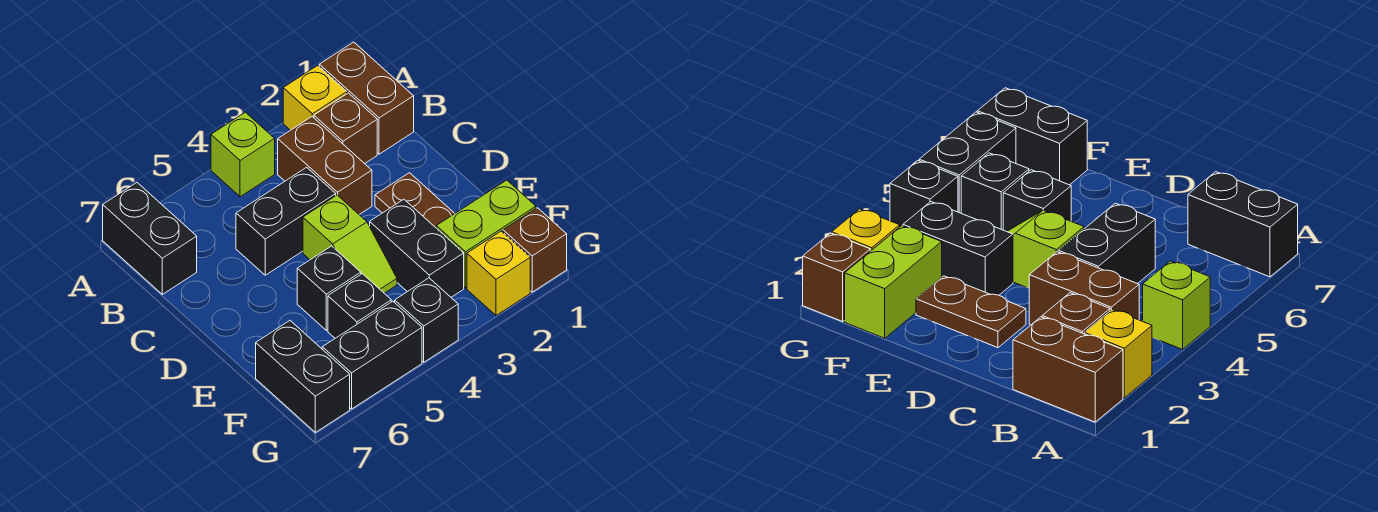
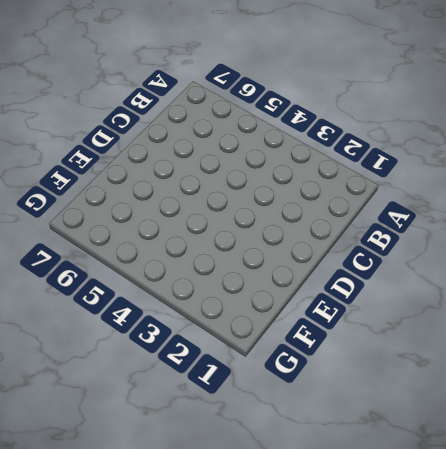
none -> brown brick A1:B1 level 1
none -> yellow brick A2 level 1
none -> lime brick A4 level 1

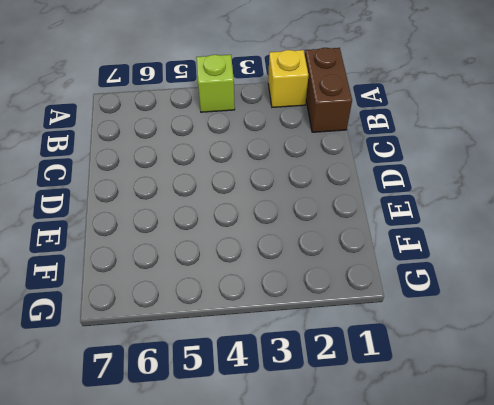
none -> black brick A7:B7 level 1
none -> brown brick B2 level 1
none -> brown brick B3:C3 level 1

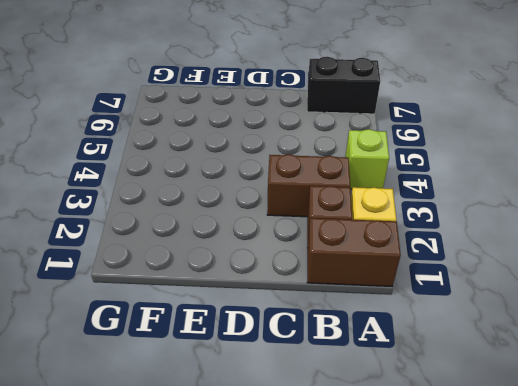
none -> black brick C4:C5 level 1
none -> brown plate D2:E2 level 1
none -> lime slope D4:E4 level 1 top D

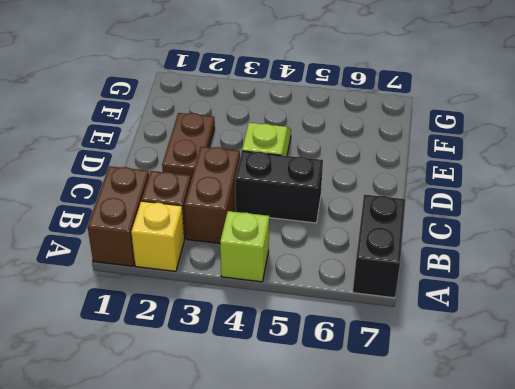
none -> black brick E3:F3 level 1
none -> black brick E5 level 1
none -> lime brick F1:F2 level 1

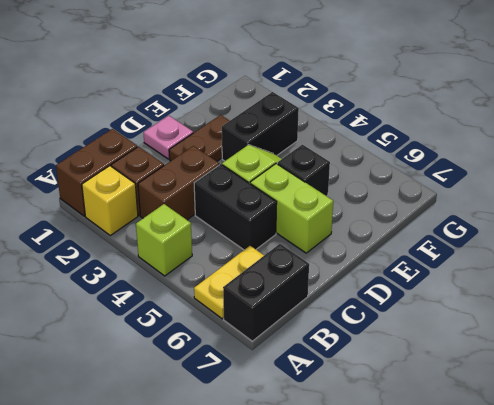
yellow plate A6:B6 level 1 -> none
pink plate D1 level 1 -> none
lime brick D5:D6 level 1 -> lime brick F1:F2 level 1
none -> black brick F5 level 1
none -> black brick F7:G7 level 1
none -> brown brick G1 level 1

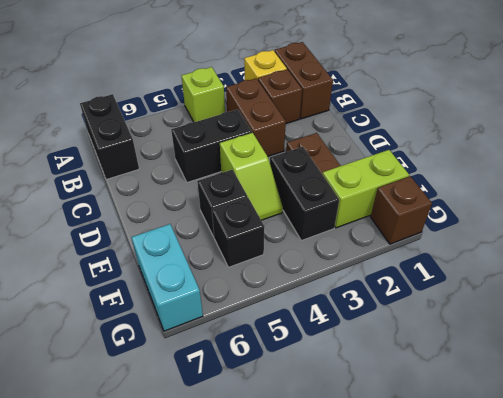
cyan brick F7:G7 level 1 -> black brick F7:G7 level 1
none -> yellow brick G2 level 1
none -> black brick G4 level 1
none -> black brick G5:G6 level 1

